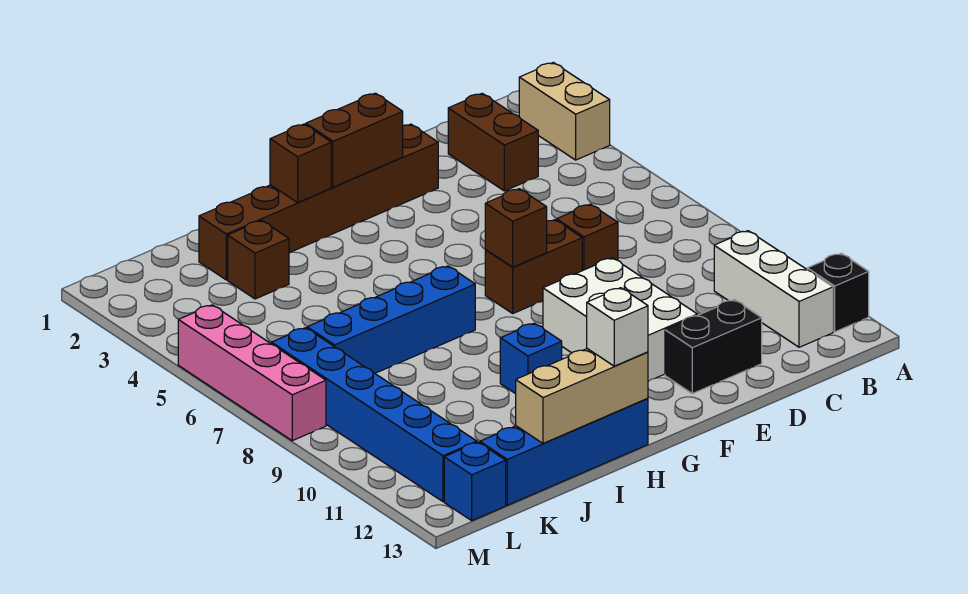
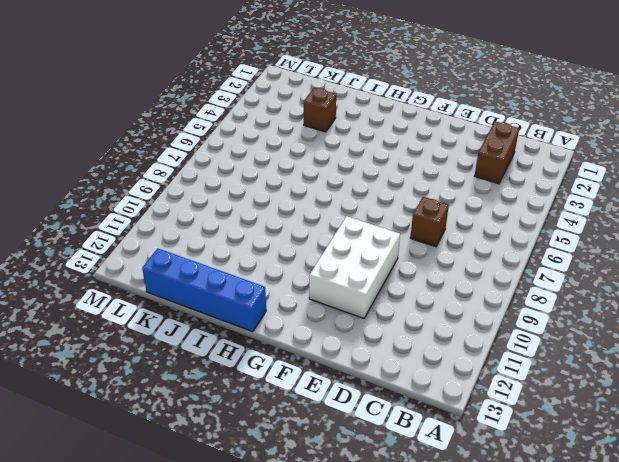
none -> tan brick A2:A3 level 1
none -> black brick A12 level 1
none -> white brick B10:B12 level 1

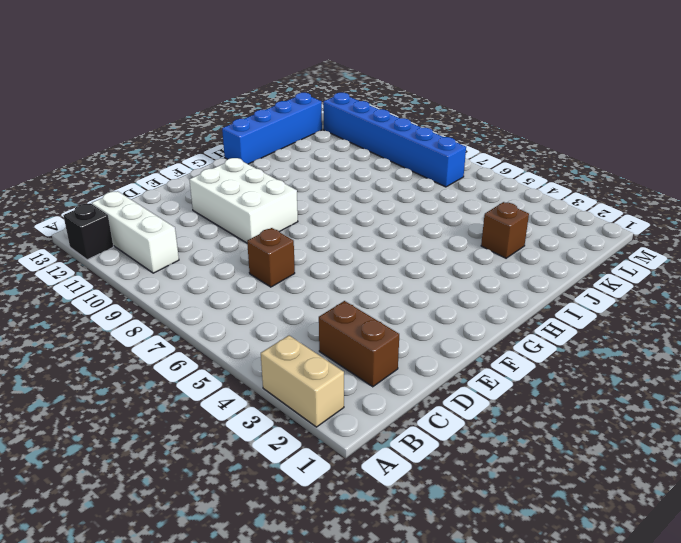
none -> black brick D12:E12 level 1
none -> brown brick E2:J2 level 1
none -> brown brick E7:F7 level 1

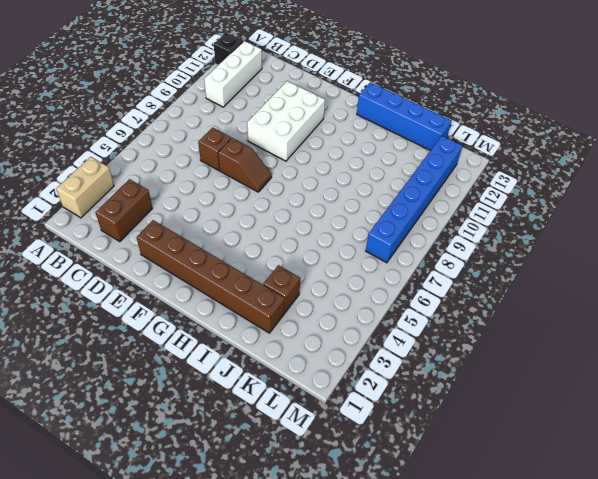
brown slope E7:F7 level 1 top E -> brown brick E7:F7 level 1
none -> black brick D12:E12 level 1
none -> blue brick H7:K7 level 1
none -> blue brick H10 level 1

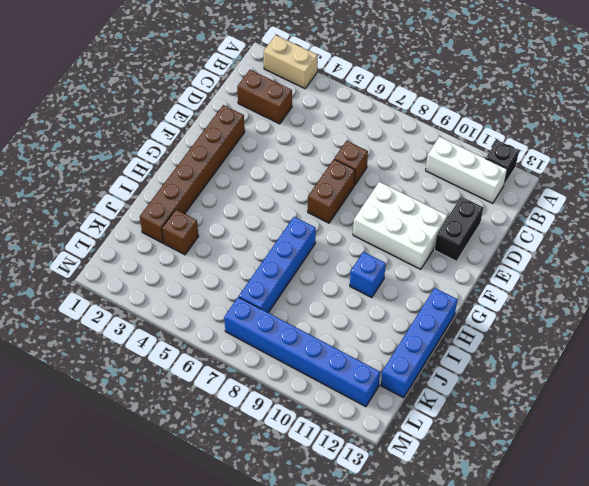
none -> blue brick L13 level 1
none -> pink brick M5:M8 level 1
none -> brown brick F2:G2 level 2

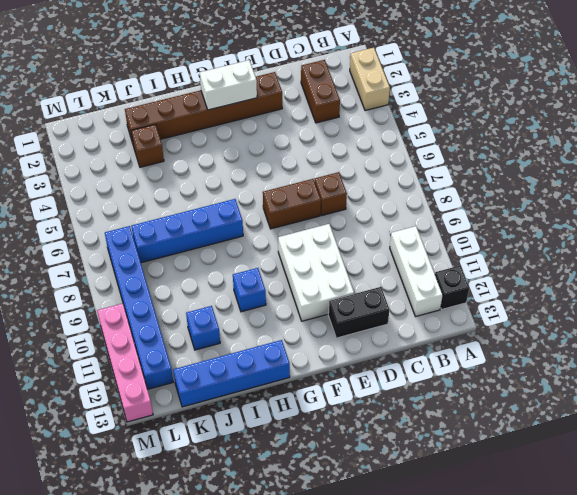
white brick F2:G2 level 2 -> brown brick F2:G2 level 2
blue brick J11 level 1 -> blue brick L13 level 1
pink brick M10:M13 level 1 -> pink brick M5:M8 level 1
none -> brown brick F7 level 2
none -> brown brick H2 level 2
none -> tan brick H13:J13 level 2

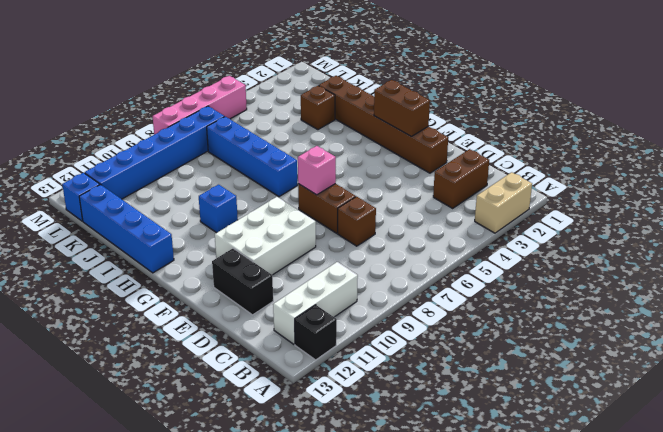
pink brick F7 level 2 -> brown brick F7 level 2
none -> brown brick H2 level 2
none -> tan brick H13:J13 level 2
none -> white brick H13 level 3

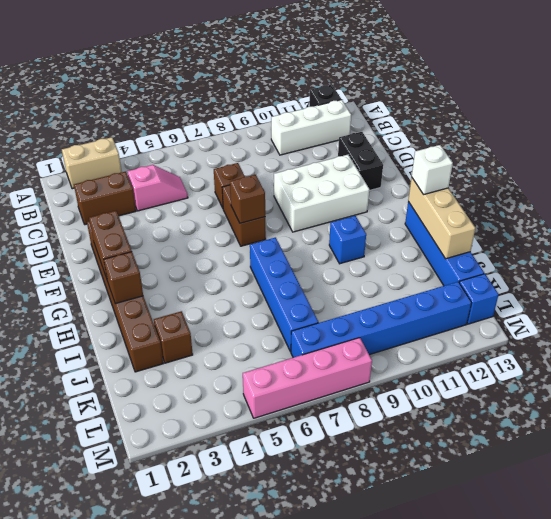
pink slope C4:C5 level 1 top 4 -> none

